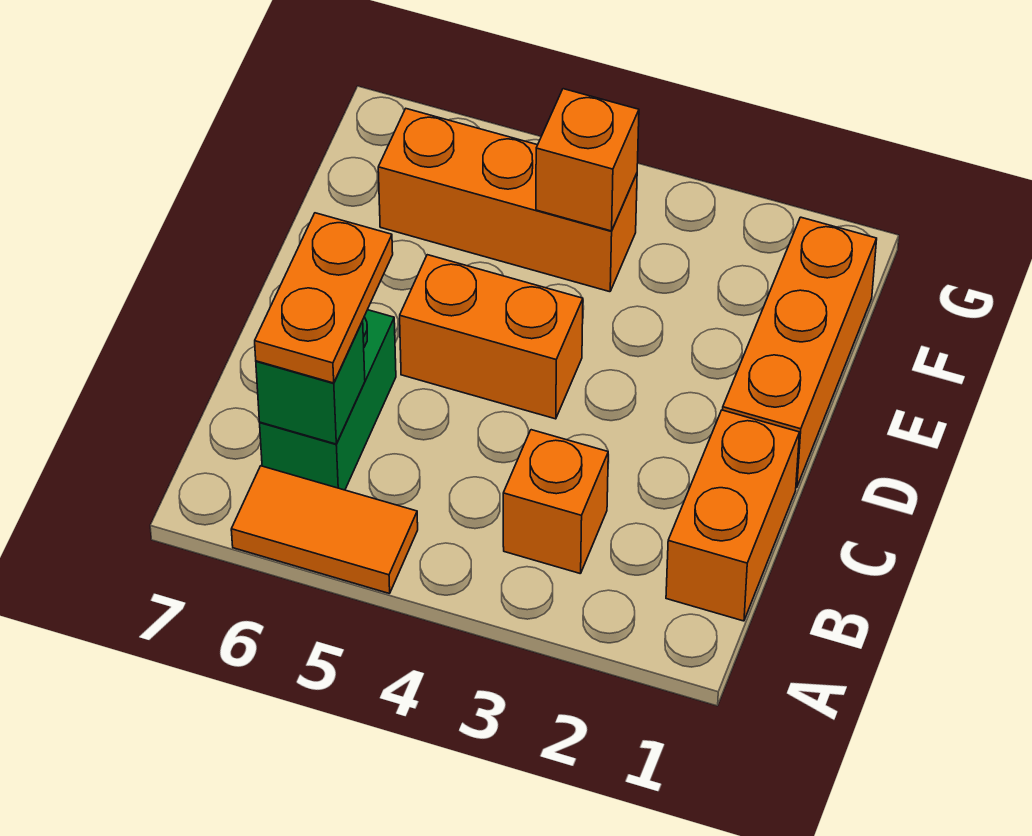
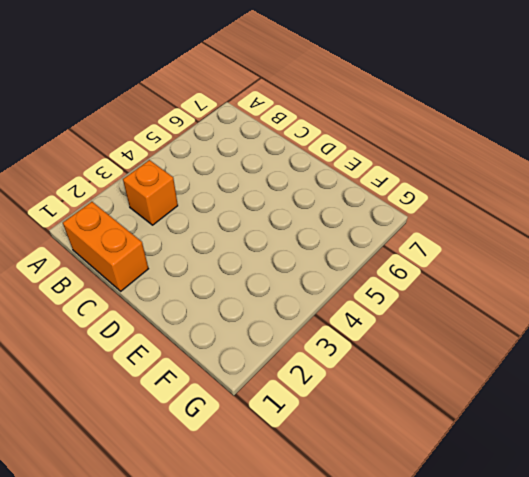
none -> orange tile A5:A6 level 1
none -> green brick B6:C6 level 1

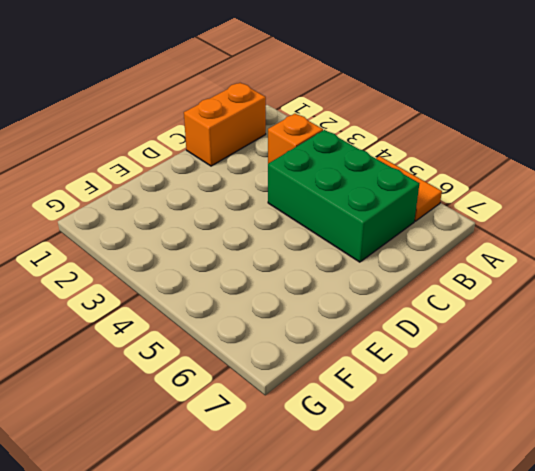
green brick B4:C6 level 1 -> green brick B6:C6 level 1
none -> orange brick D1:F1 level 1
none -> orange brick D4:D5 level 1

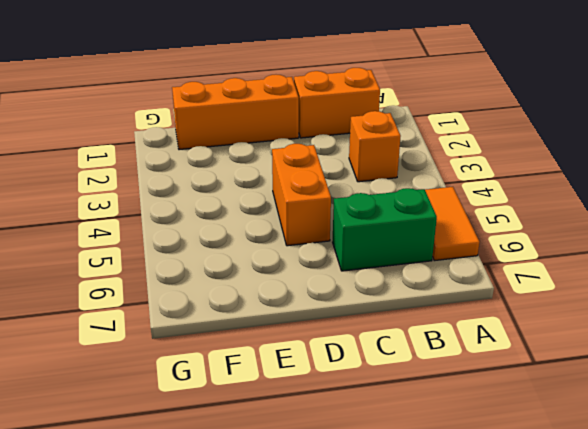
none -> orange brick F4:F6 level 1
none -> green brick B6 level 2

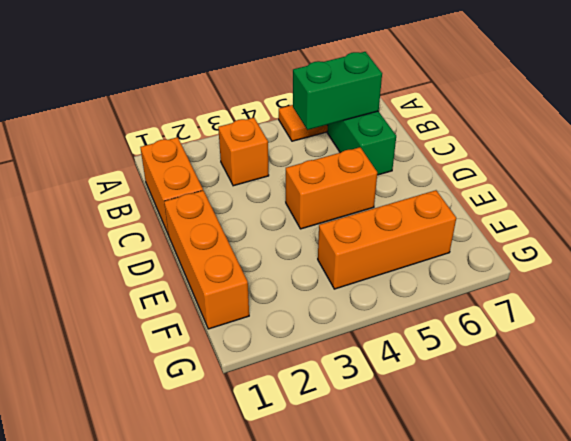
green brick B5:B6 level 2 -> green brick B6 level 2
none -> orange brick F4 level 2
none -> orange plate B6:C6 level 3

